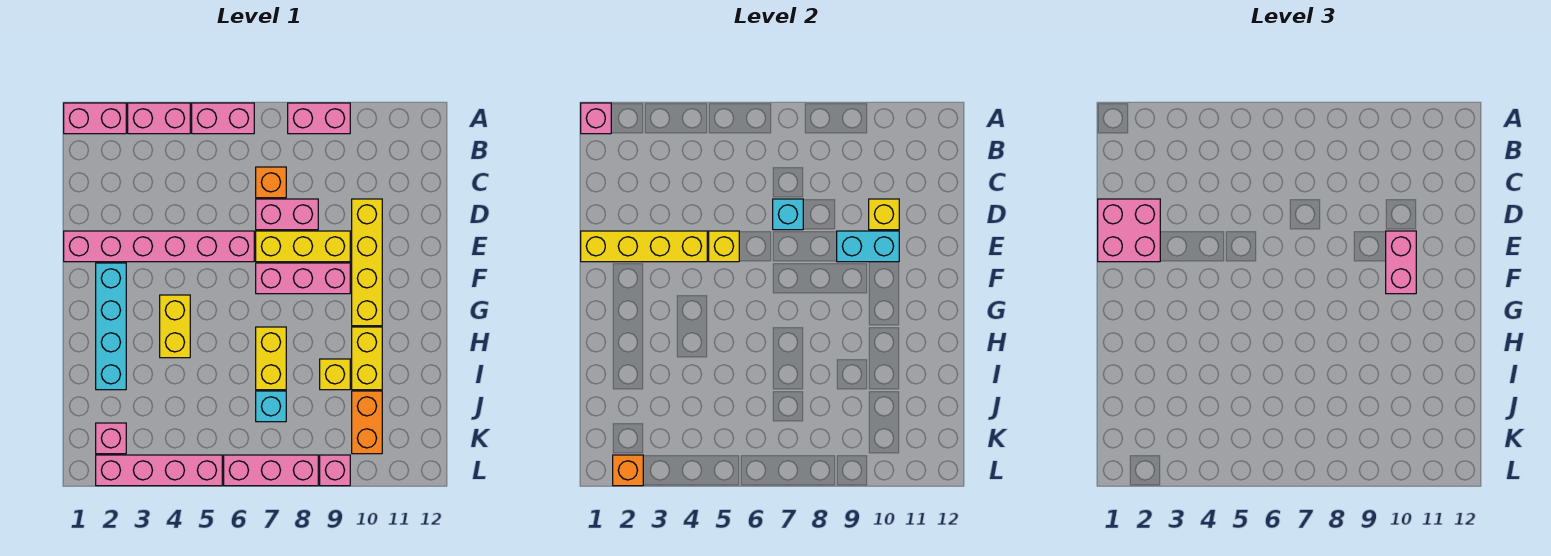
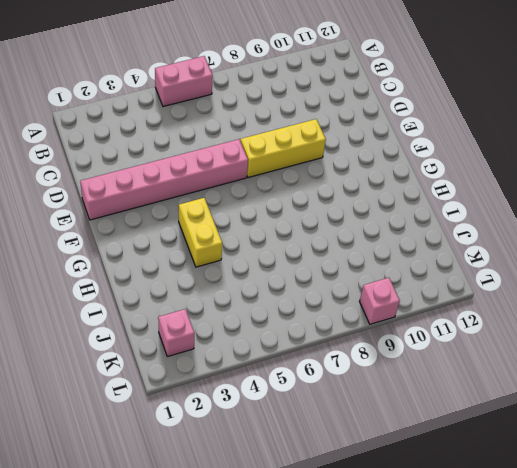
none -> pink brick A1:A2 level 1
none -> pink brick A3:A4 level 1
none -> pink brick A8:A9 level 1
none -> orange brick C7 level 1

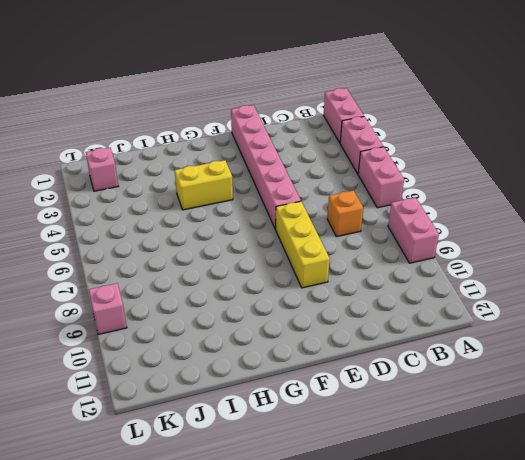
none -> pink brick D7:D8 level 1
none -> yellow brick D10:G10 level 1
none -> cyan brick F2:I2 level 1
none -> pink brick F7:F9 level 1

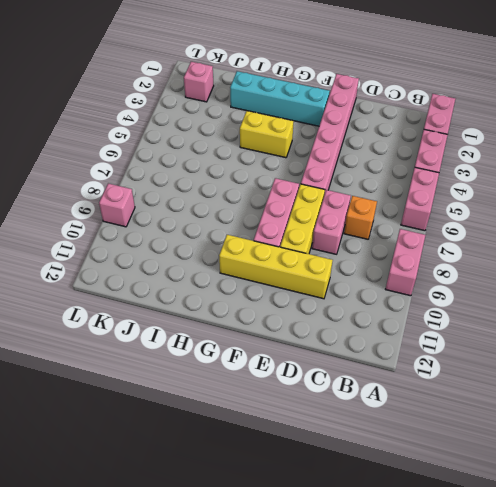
none -> yellow brick H7:I7 level 1
none -> yellow brick H10:I10 level 1
none -> yellow brick I9 level 1
none -> cyan brick J7 level 1

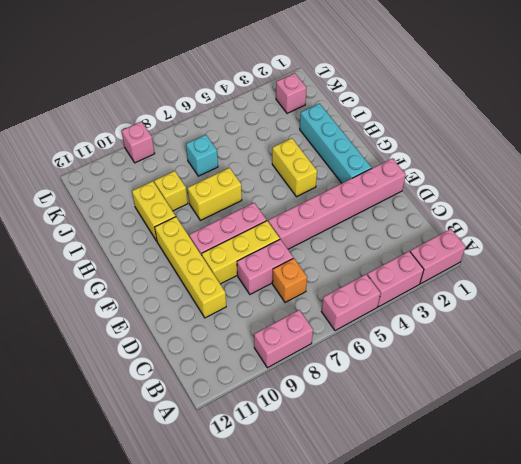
yellow brick H7:H8 level 1 -> yellow brick H7:I7 level 1
none -> orange brick J10:K10 level 1
none -> pink brick L2:L5 level 1
none -> pink brick L6:L8 level 1
none -> pink brick A1 level 2

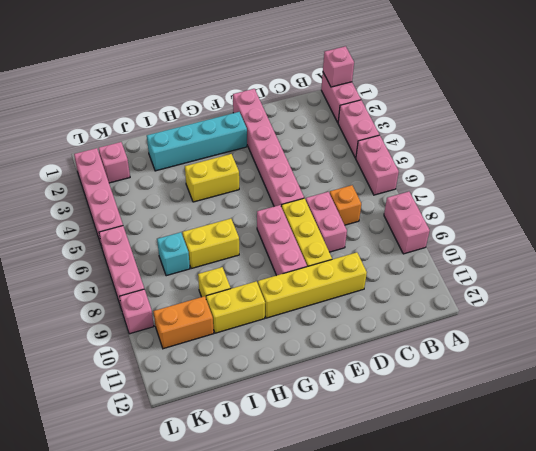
none -> cyan brick D7 level 2
none -> yellow brick D10 level 2
none -> yellow brick E1:E4 level 2
none -> yellow brick E5 level 2

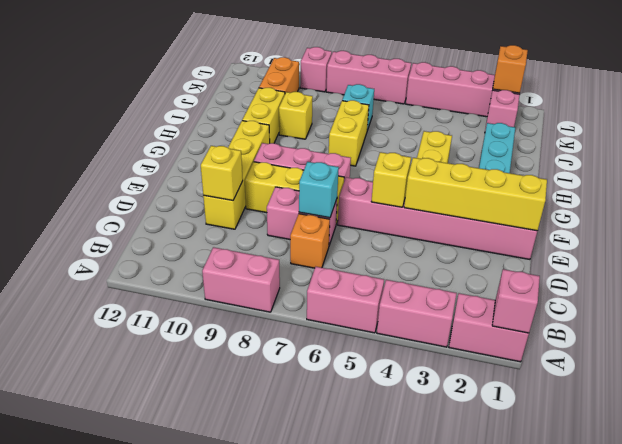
none -> cyan brick E9:E10 level 2
none -> pink brick D1:E2 level 3
none -> pink brick E10:F10 level 3

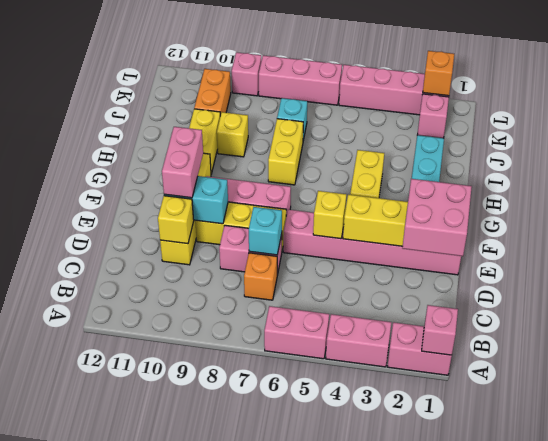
none -> pink brick A8:A9 level 1

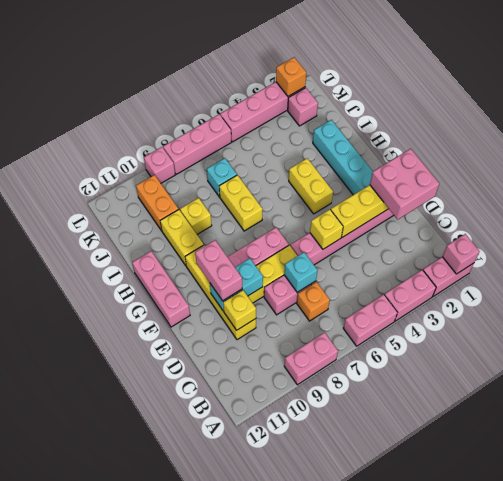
pink brick F12:H12 level 1 -> none

